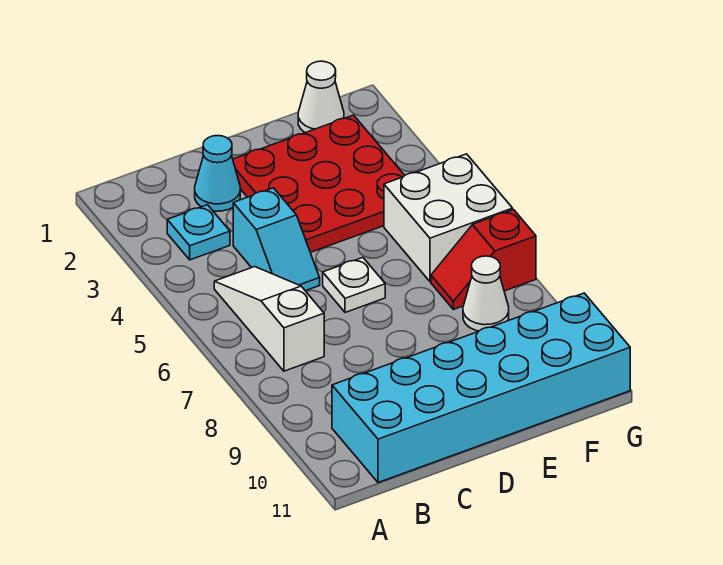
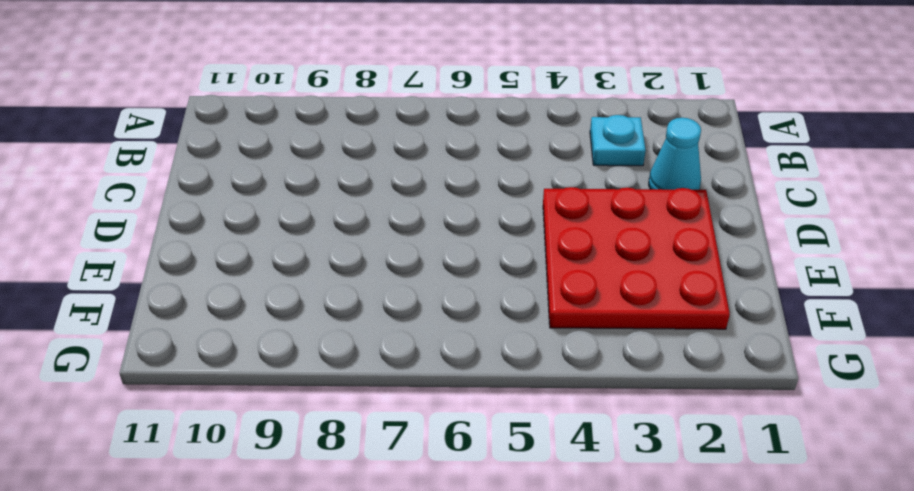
none -> white slope B5:B7 level 1 top 7
none -> cyan brick B10:G11 level 1

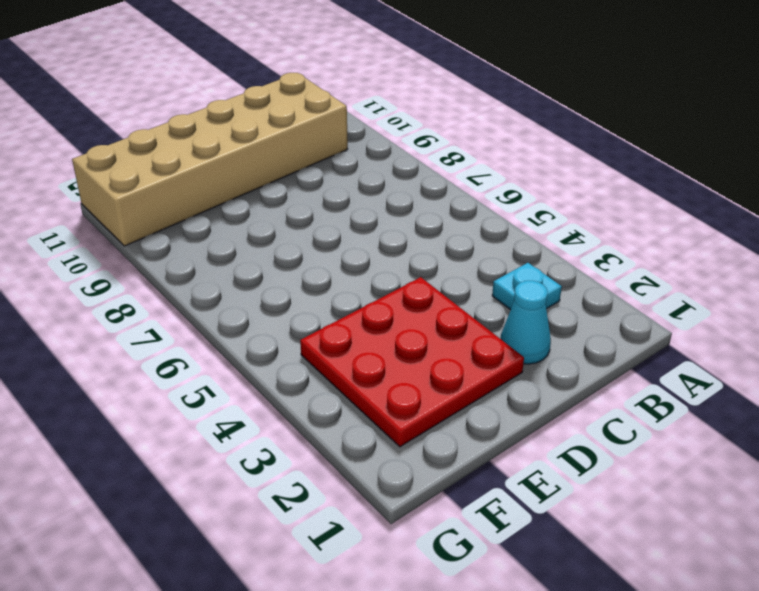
tan brick B10:G11 level 1 -> cyan brick B10:G11 level 1
none -> white slope B5:B7 level 1 top 7
none -> cyan slope C4:C5 level 1 top 4

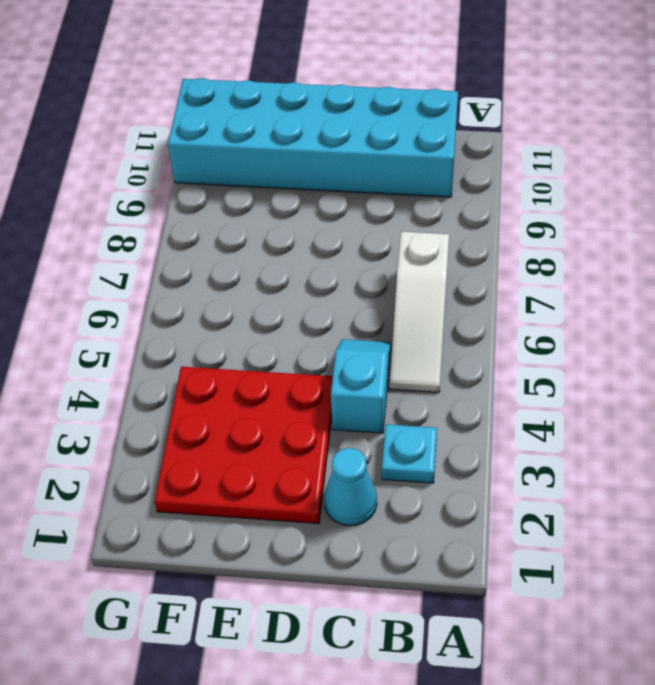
none -> white plate D6 level 1
none -> white cone F1 level 1

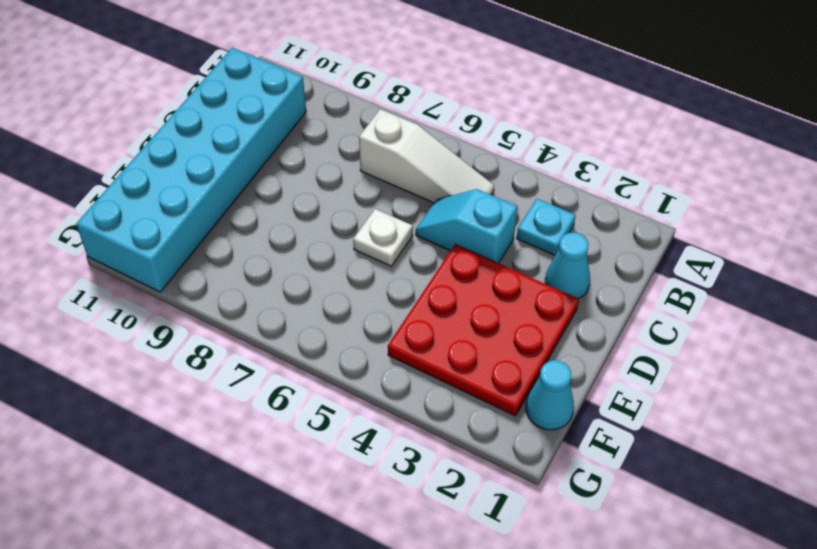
cyan cone F1 level 1 -> white cone F1 level 1
none -> white brick F5:G6 level 1
none -> red slope F7:G7 level 1 top G

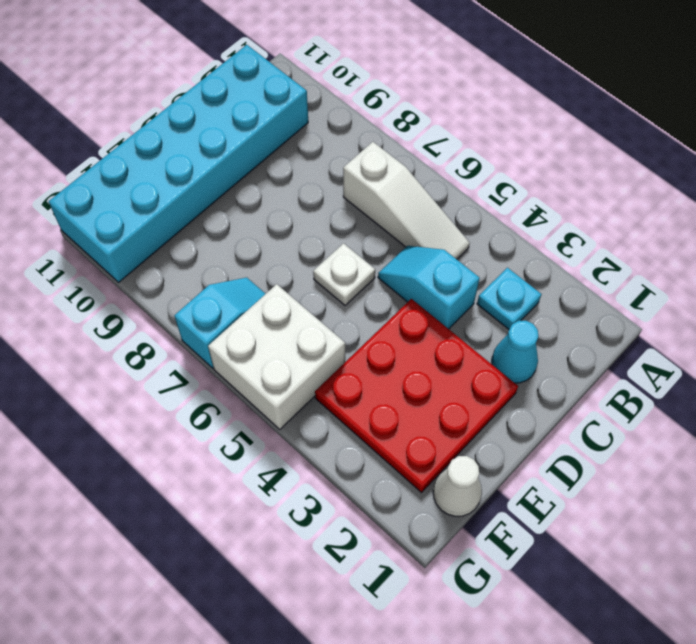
cyan slope F7:G7 level 1 top G -> red slope F7:G7 level 1 top G
none -> white cone F8 level 1

